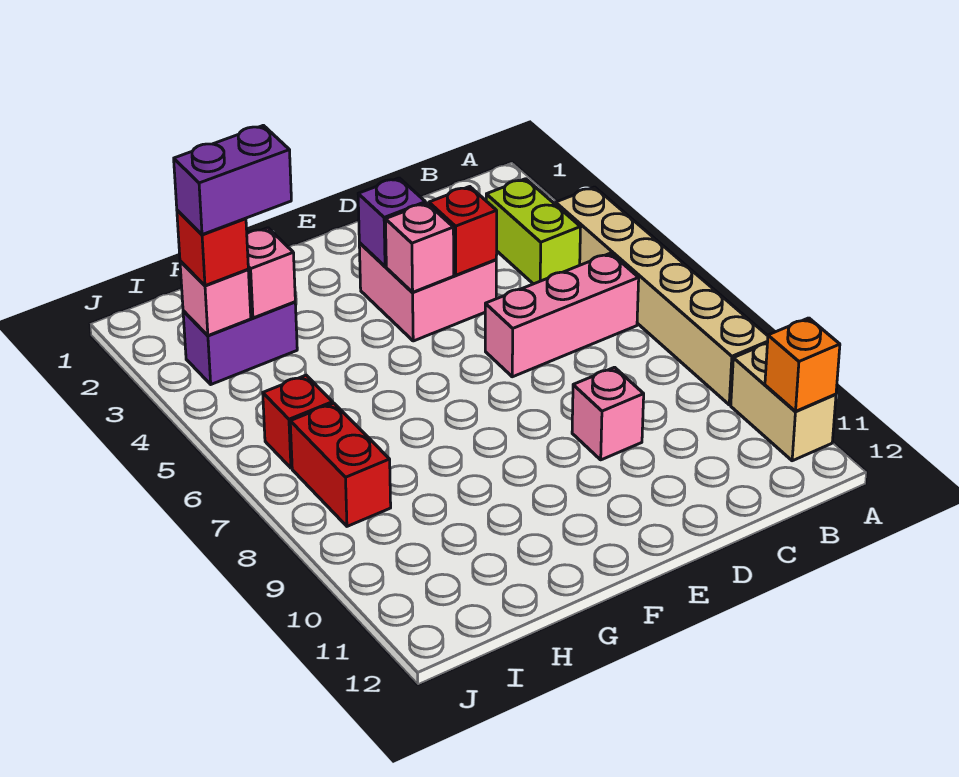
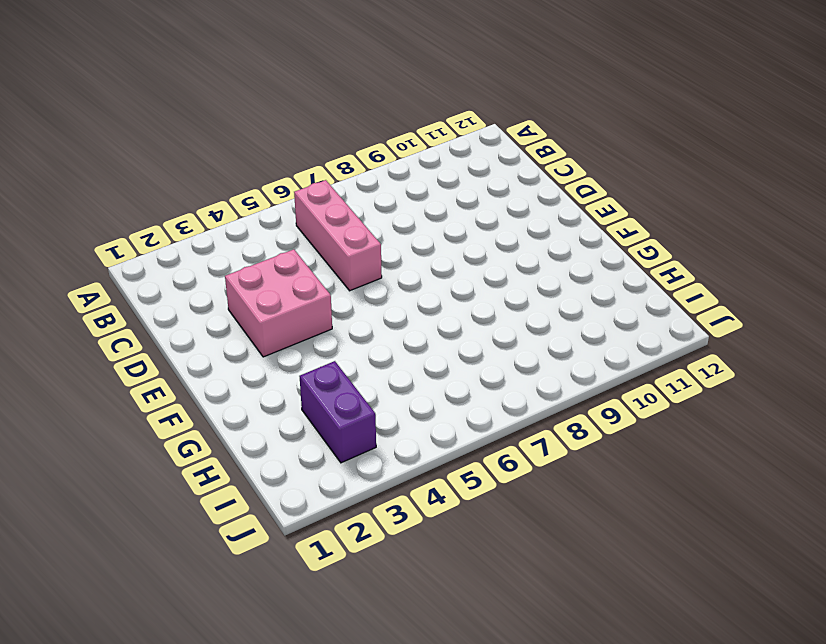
none -> tan brick A4:A9 level 1
none -> tan brick A10:A11 level 1
none -> lime brick B3:B4 level 1

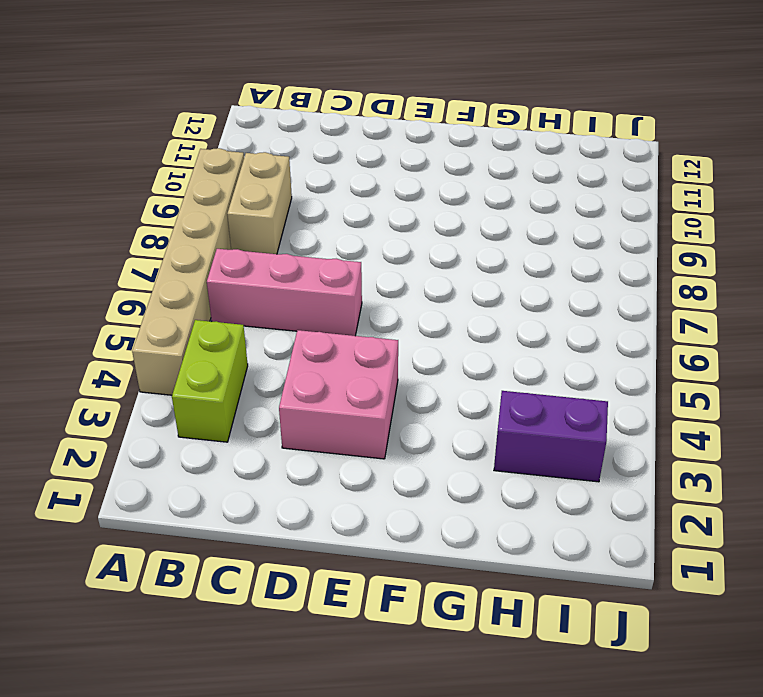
tan brick B8:B9 level 1 -> tan brick A10:A11 level 1
none -> pink brick D9 level 1
none -> red brick I6 level 1
none -> red brick I7:I8 level 1

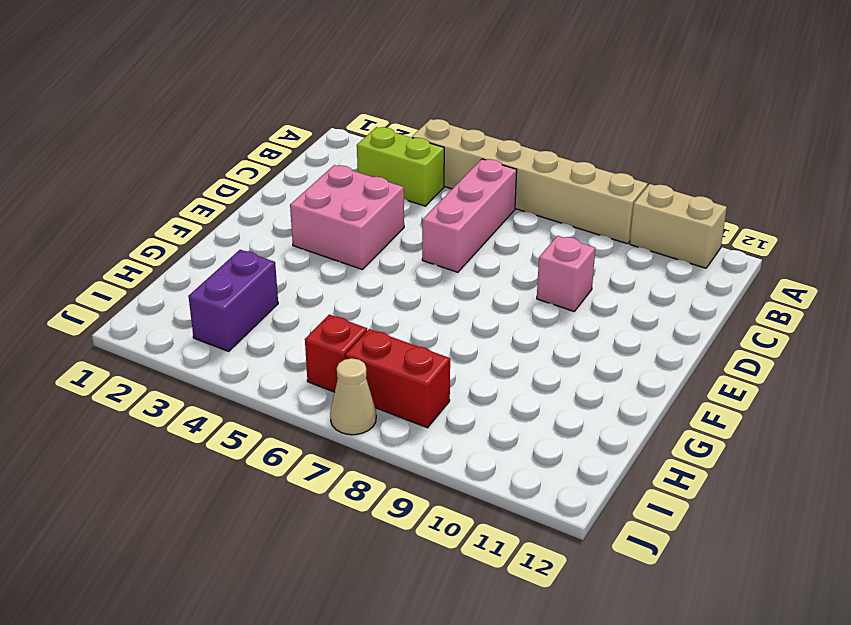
tan cone J7 level 1 -> none
none -> orange brick A11 level 2
none -> red brick D4 level 2
none -> purple brick E3 level 2

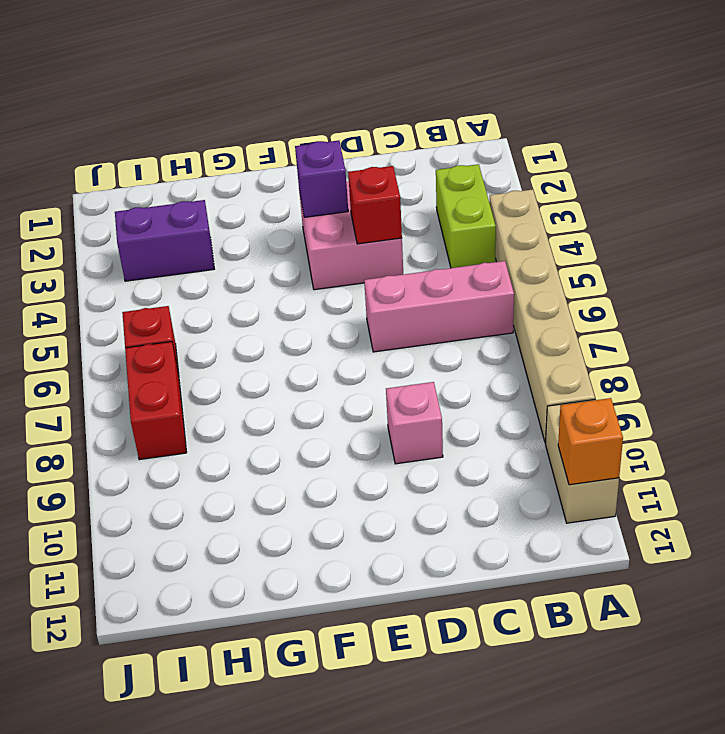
none -> pink brick E4 level 2
none -> pink brick H3 level 2
none -> pink brick I3 level 2

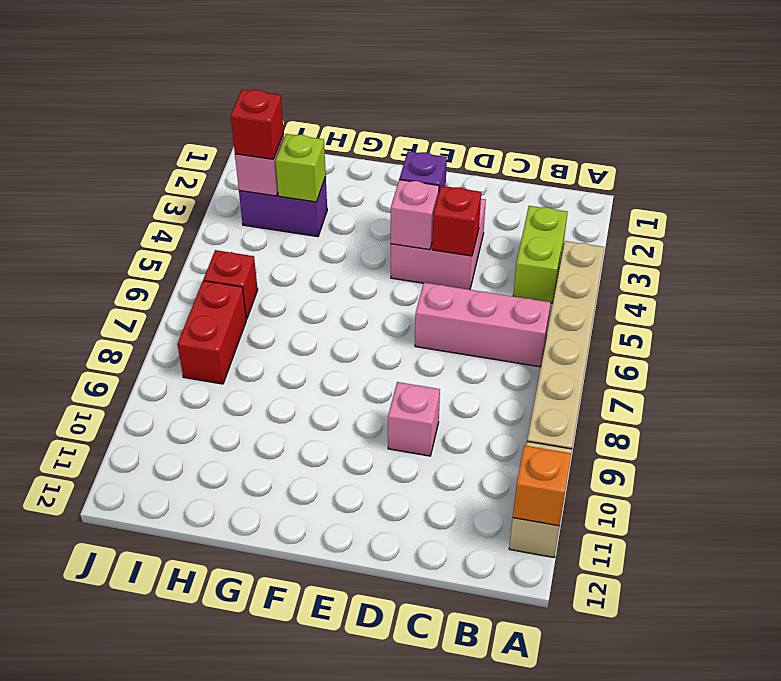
lime brick H3 level 2 -> pink brick H3 level 2
none -> purple brick H3:I3 level 4

